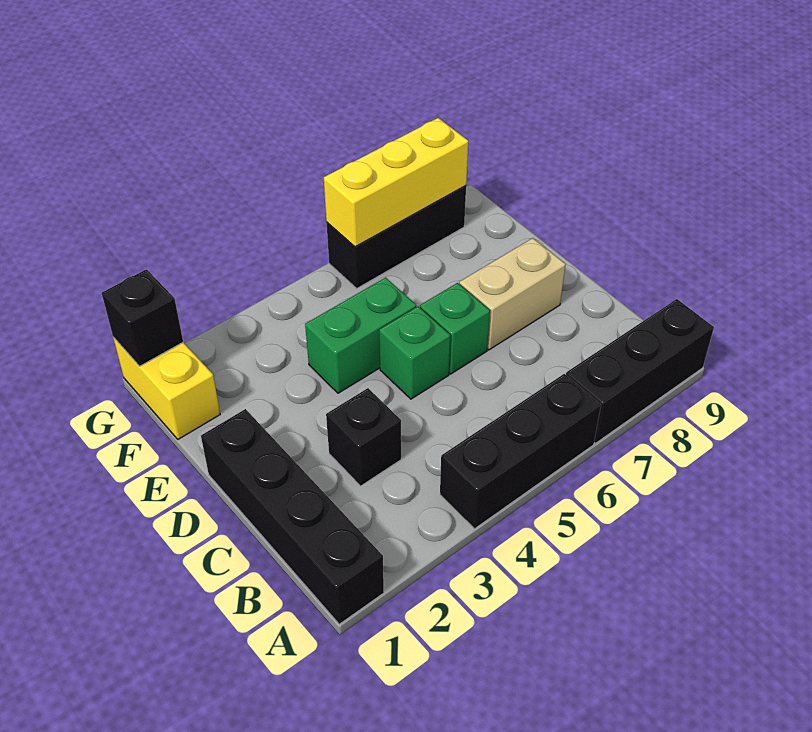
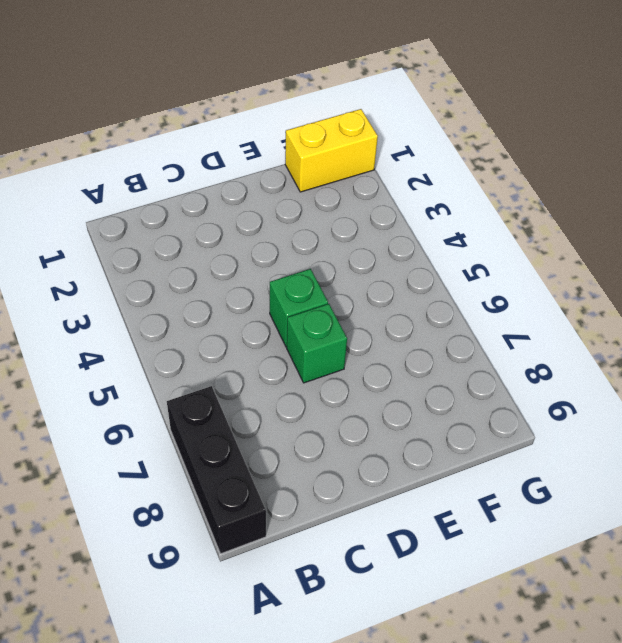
none -> black brick A1:D1 level 1
none -> black brick A4:A6 level 1
none -> black brick C3 level 1

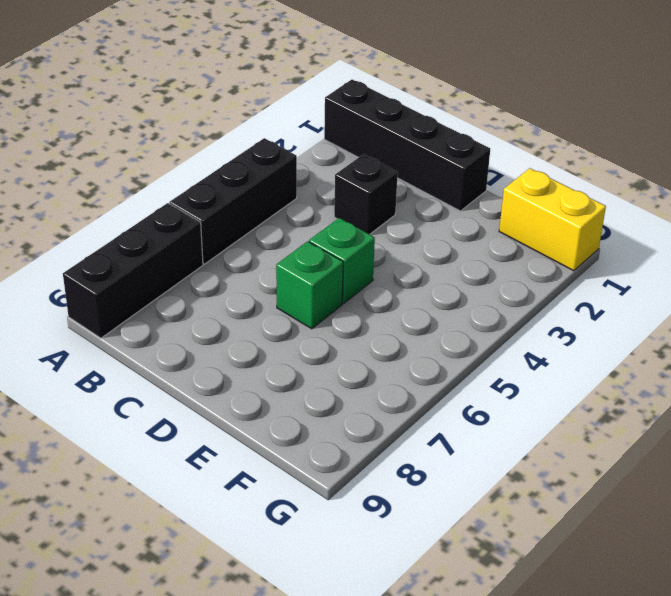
none -> tan brick D7:D8 level 1
none -> green brick E4:E5 level 1
none -> black brick G6:G8 level 1

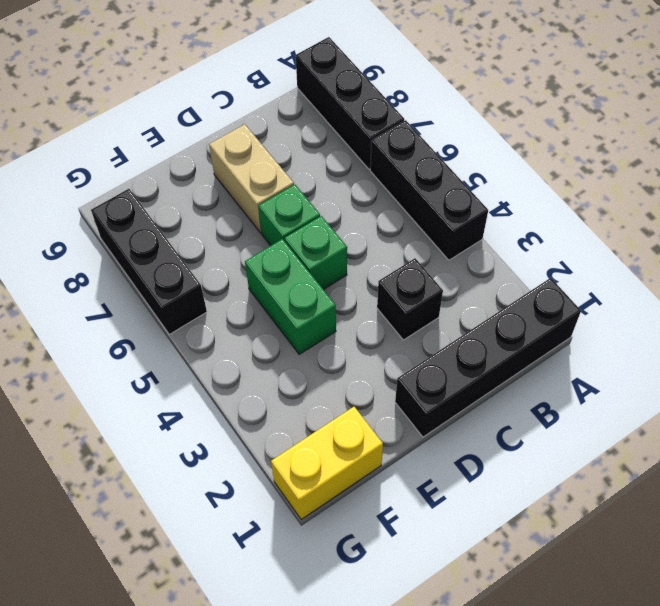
none -> black brick G1 level 2
none -> yellow brick G6:G8 level 2

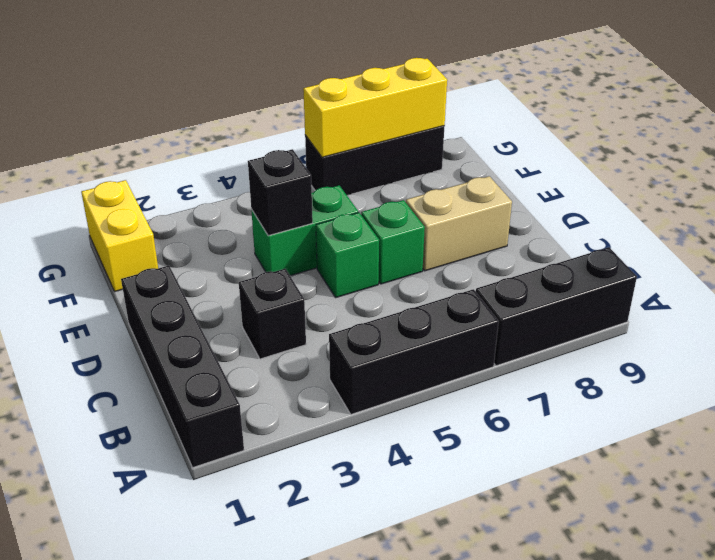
black brick E4 level 2 -> black brick G1 level 2

